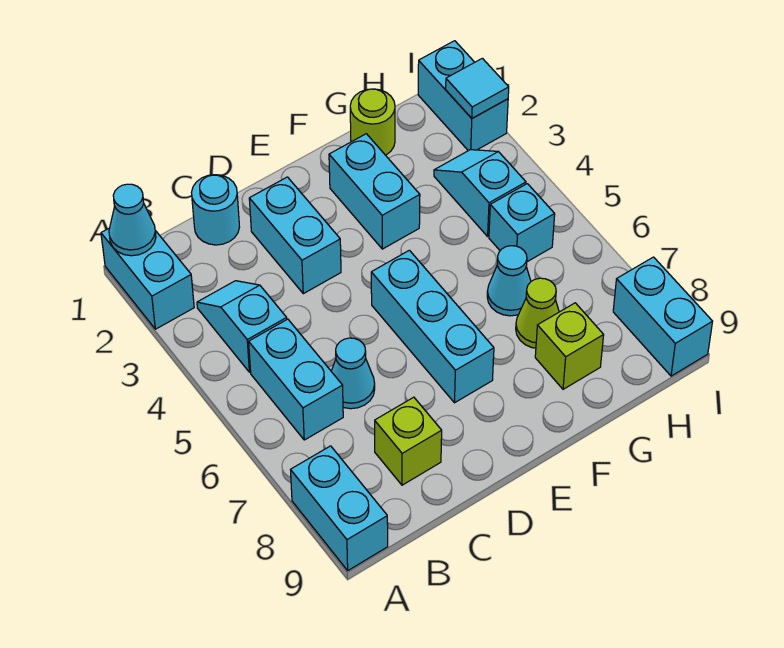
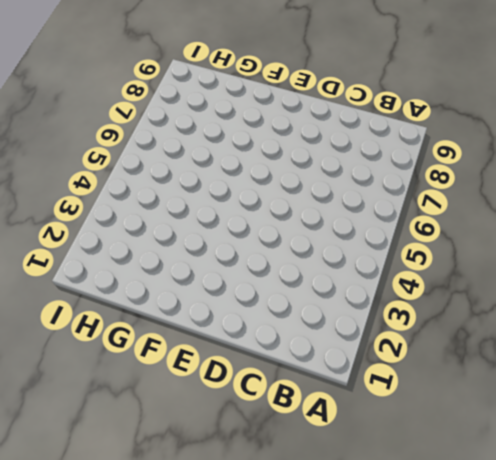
none -> cyan brick A1:A2 level 1
none -> cyan brick A8:A9 level 1
none -> cyan slope B3:B4 level 1 top 4

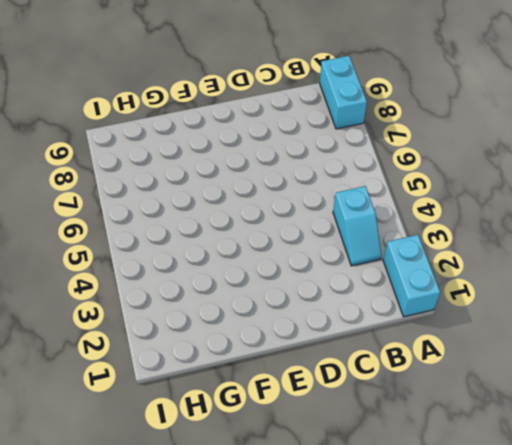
none -> cyan brick B5:B6 level 1
none -> cyan round brick C1 level 1
none -> cyan cone C6 level 1

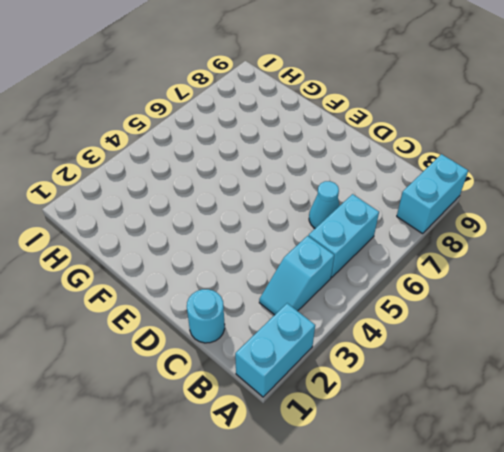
none -> lime brick C8 level 1
none -> cyan brick D2:D3 level 1
none -> cyan brick E5:E7 level 1

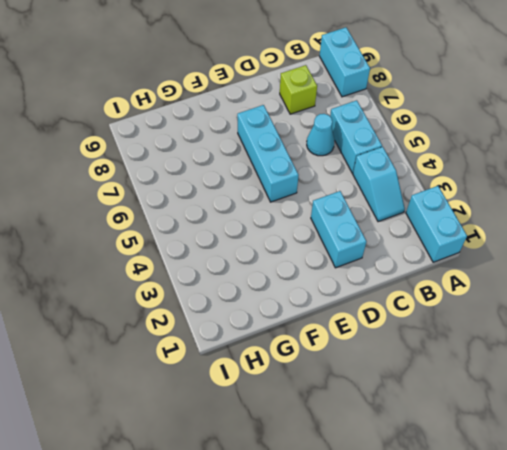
none -> cyan round brick C1 level 1
none -> cyan brick F2:F3 level 1
none -> lime round brick G1 level 1

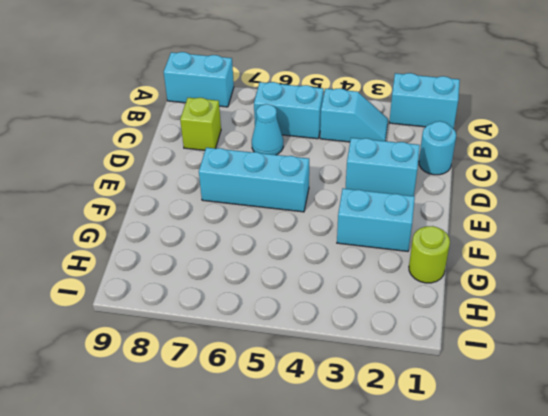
none -> cyan cone G6 level 1
none -> lime cone G7 level 1
none -> lime brick G8 level 1

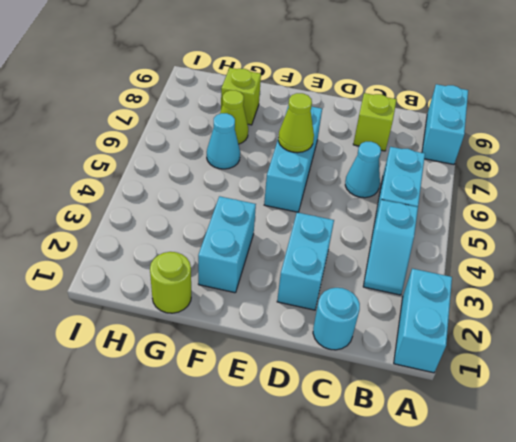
lime cone E6 level 2 -> none
none -> cyan slope H3:H4 level 1 top 4
none -> cyan brick H5 level 1
none -> cyan brick I1:I2 level 1

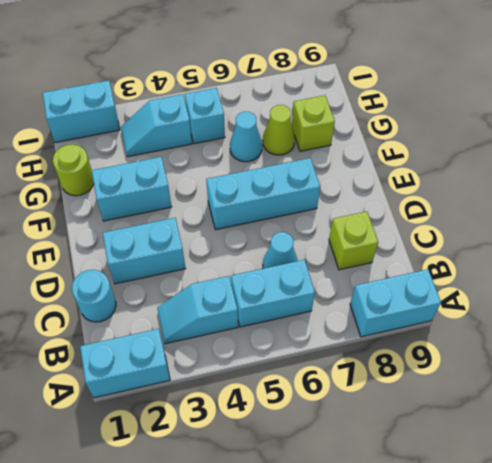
none -> cyan brick I8:I9 level 1
none -> cyan cone A1 level 2
none -> cyan tile I2 level 2

